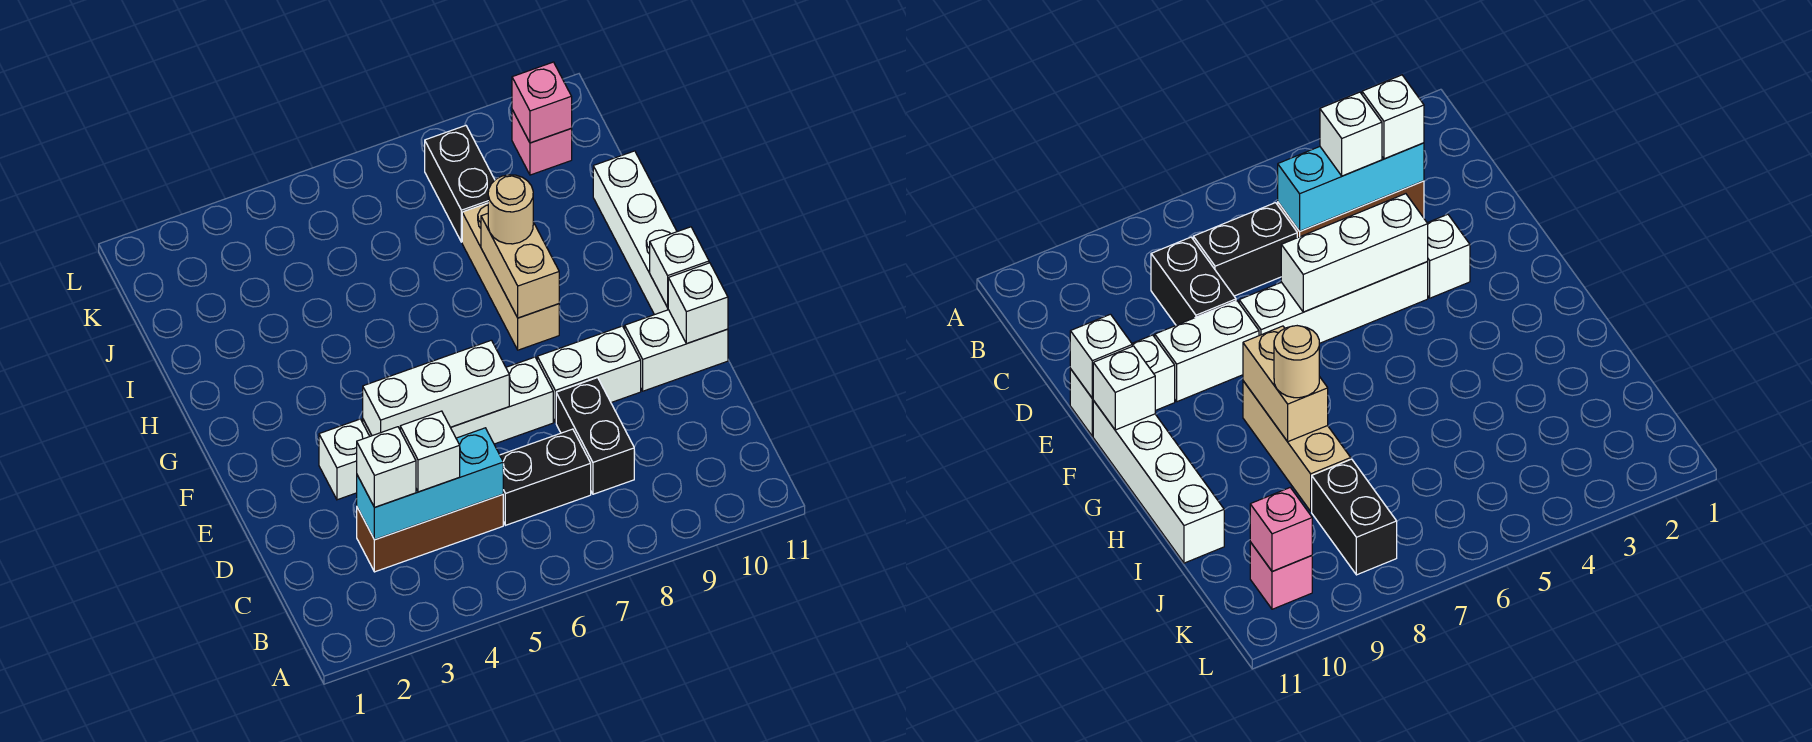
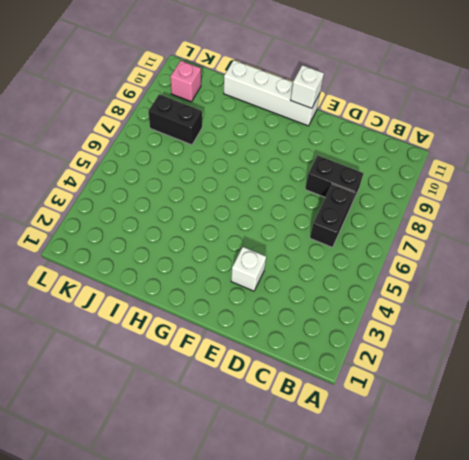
none -> brown brick C3:C5 level 1
none -> white brick E4:E7 level 1
none -> white brick E8:E9 level 1

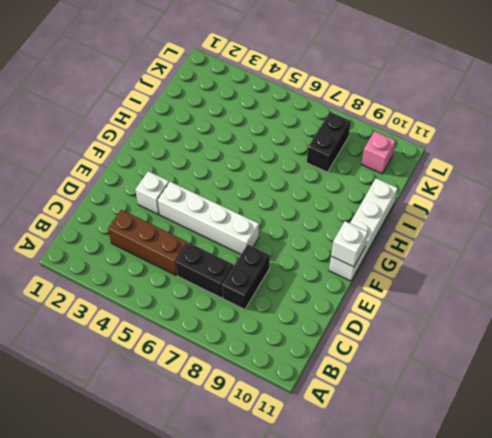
none -> white brick E8:E9 level 1
none -> white brick E10:E11 level 1
none -> tan brick G8:I8 level 1

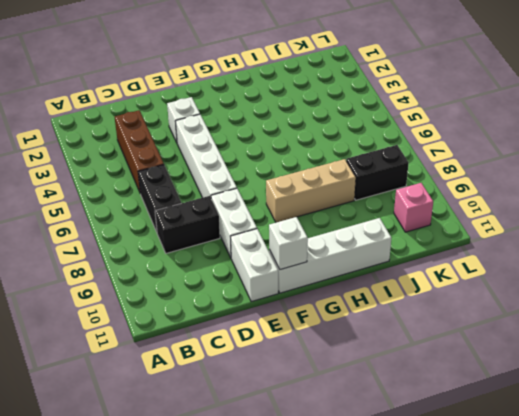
none -> cyan brick C3:C5 level 2
none -> white brick E4:E6 level 2
none -> white brick E11 level 2

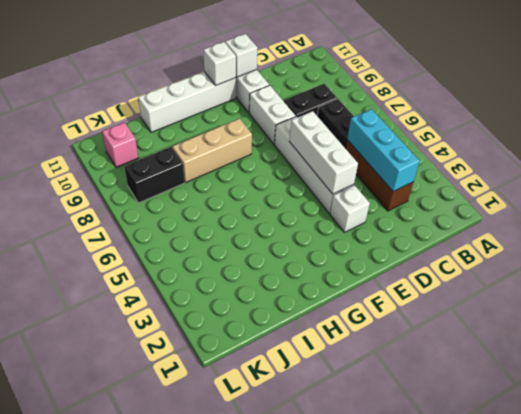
none -> tan brick G8:H8 level 2
none -> pink brick K10 level 2
none -> white brick C3 level 3

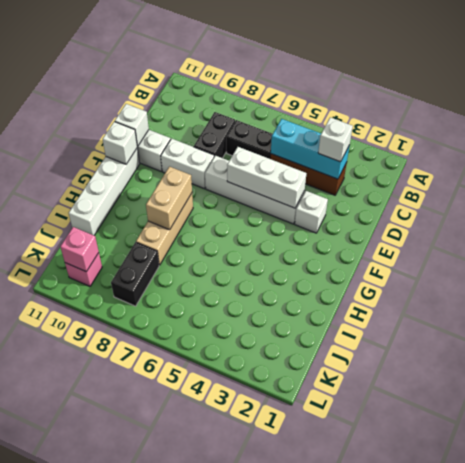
none -> white brick C4 level 3
none -> tan round brick H8 level 3

